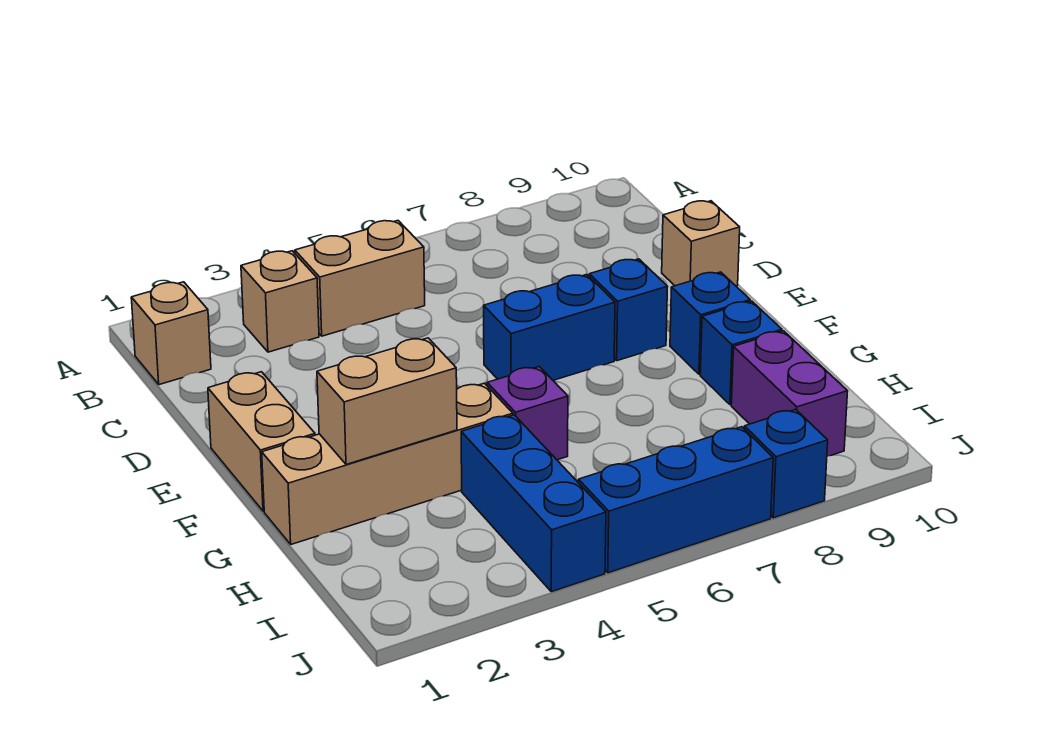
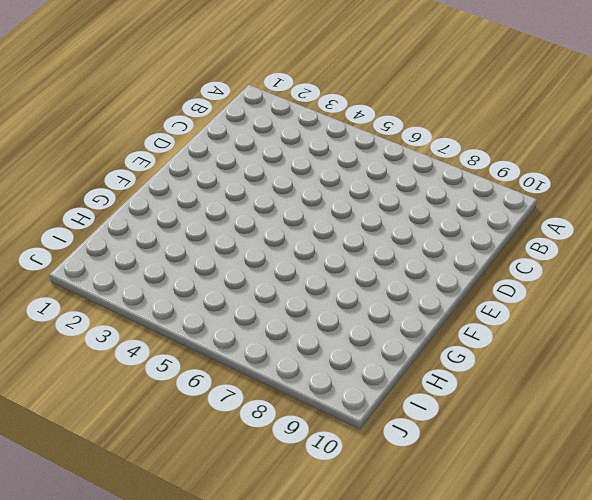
none -> tan brick B1 level 1
none -> tan brick B3 level 1
none -> tan brick B4:B5 level 1

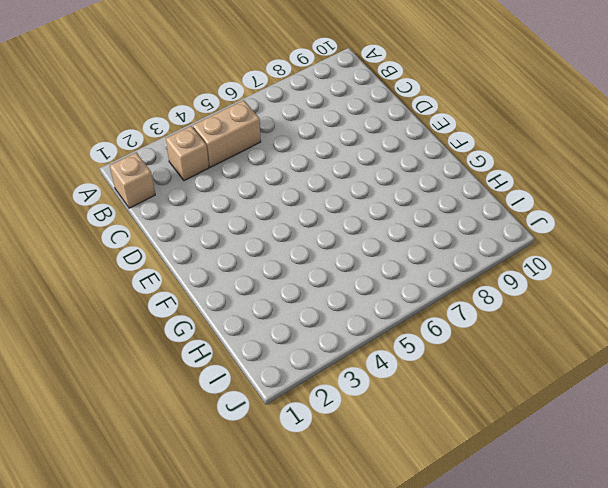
none -> tan brick D10 level 1
none -> tan brick E1:F1 level 1
none -> blue brick E6:E7 level 1

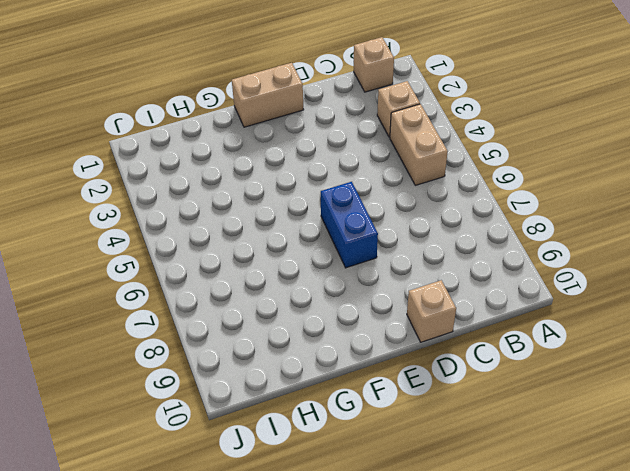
none -> blue brick E8 level 1
none -> blue brick F9 level 1
none -> tan brick G1:G4 level 1

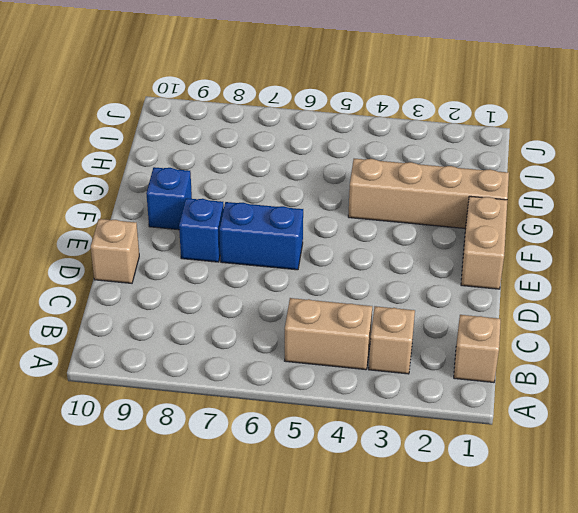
none -> purple brick G5 level 1
none -> blue brick G9 level 1
none -> blue brick H4:J4 level 1

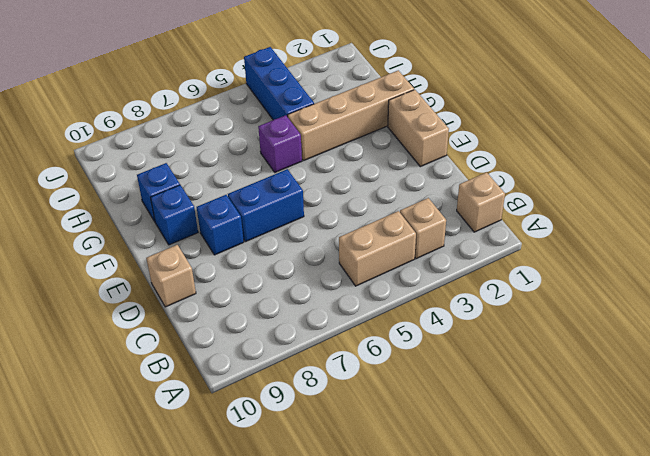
none -> purple brick H9:I9 level 1
none -> blue brick J5:J7 level 1
none -> blue brick J8 level 1

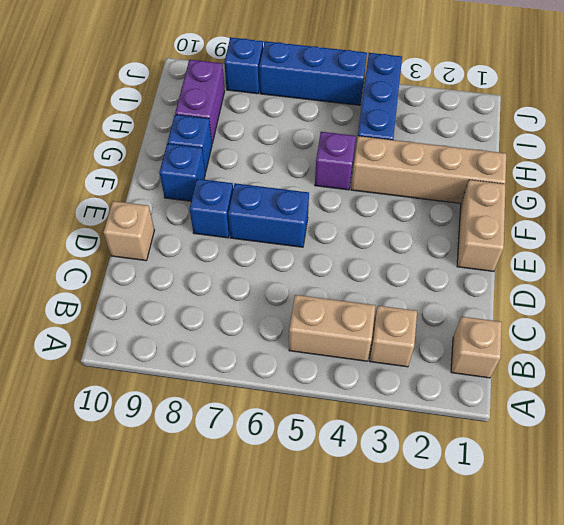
none -> tan brick G2:G3 level 2

